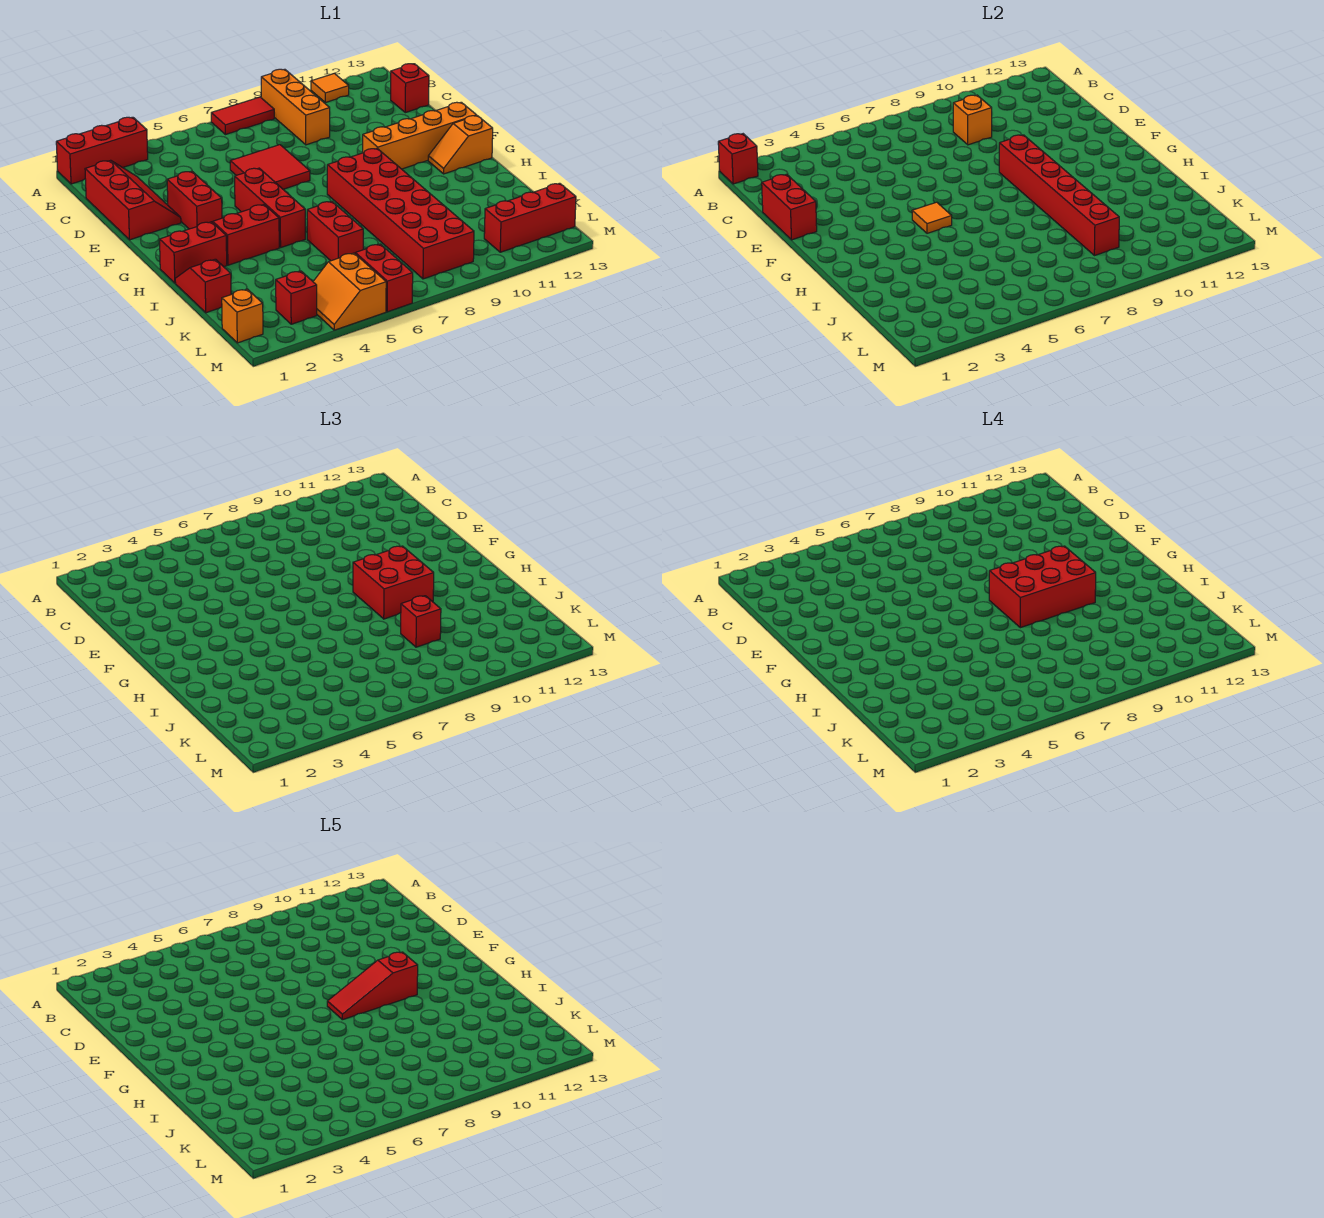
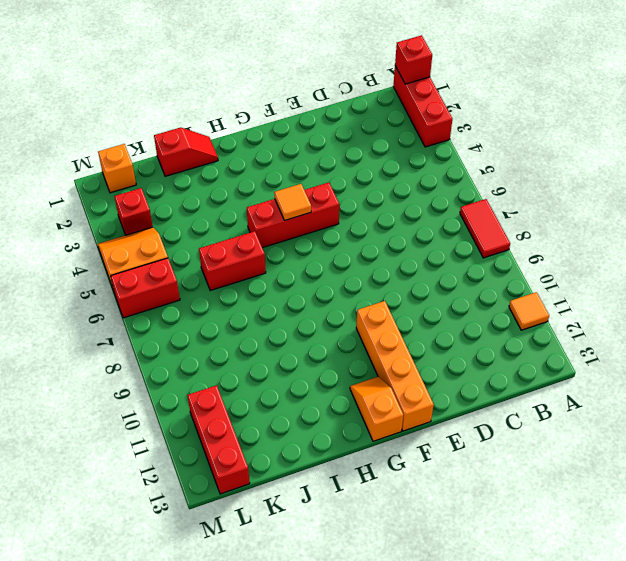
none -> orange brick A9:C9 level 1
none -> red slope C1:E2 level 1 top 1
none -> red brick C13 level 1
none -> red tile D6:E7 level 1

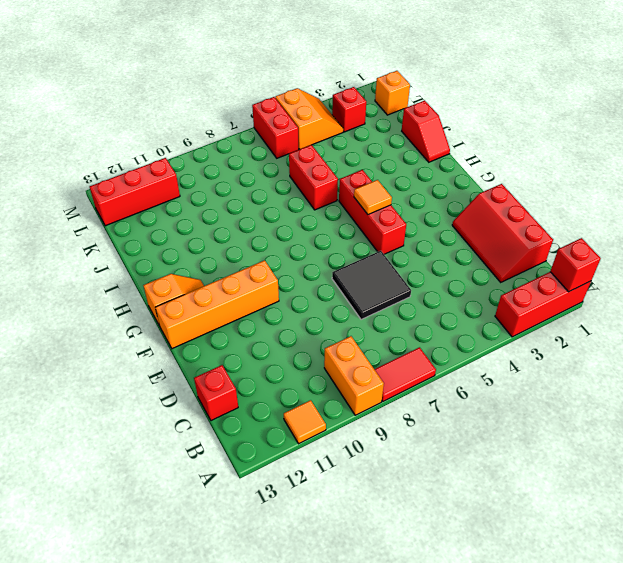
orange brick A9:B9 level 1 -> orange brick A9:C9 level 1
black tile D6:E7 level 1 -> red tile D6:E7 level 1
none -> red brick E3:F3 level 1
none -> red brick G8:L9 level 1
none -> red brick H1:H2 level 1
none -> red brick H3:H4 level 1

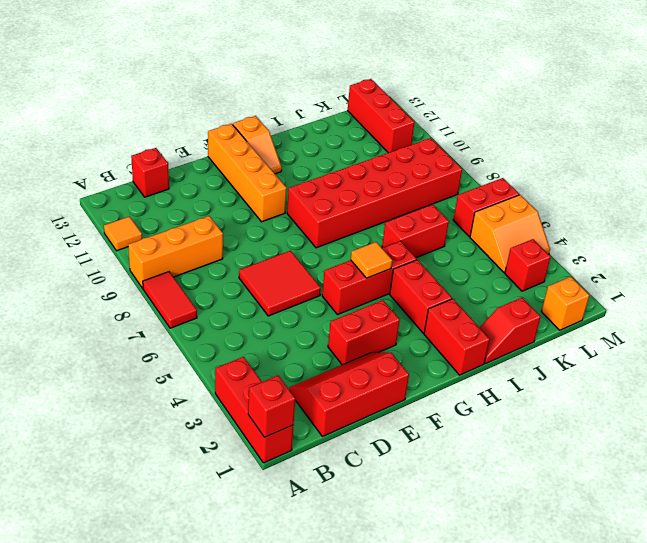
none -> orange brick C9 level 2
none -> red brick D1:E1 level 2
none -> red brick F9:K9 level 2
none -> red brick G9:H10 level 3

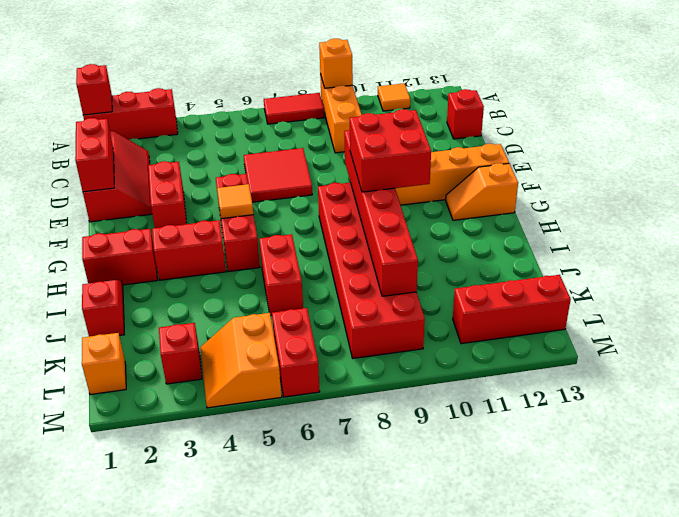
orange brick A9 level 2 -> orange brick C9 level 2
none -> red brick J9 level 3
none -> red brick G8:H10 level 4
none -> red slope G8:G10 level 5 top 10

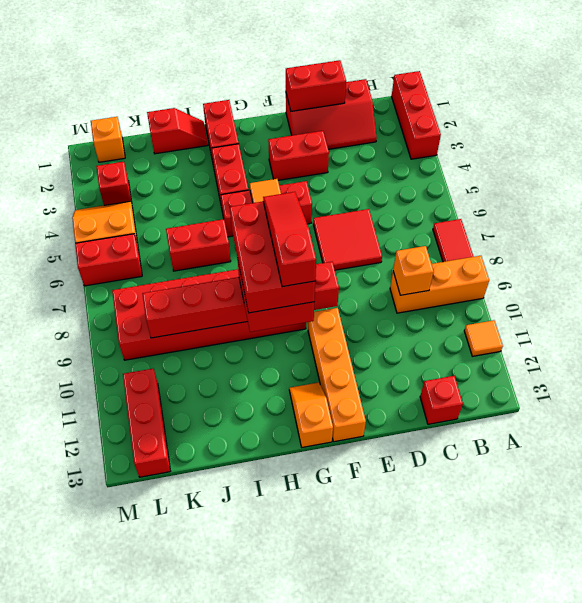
none -> red brick A1 level 2
none -> red brick J9 level 3

